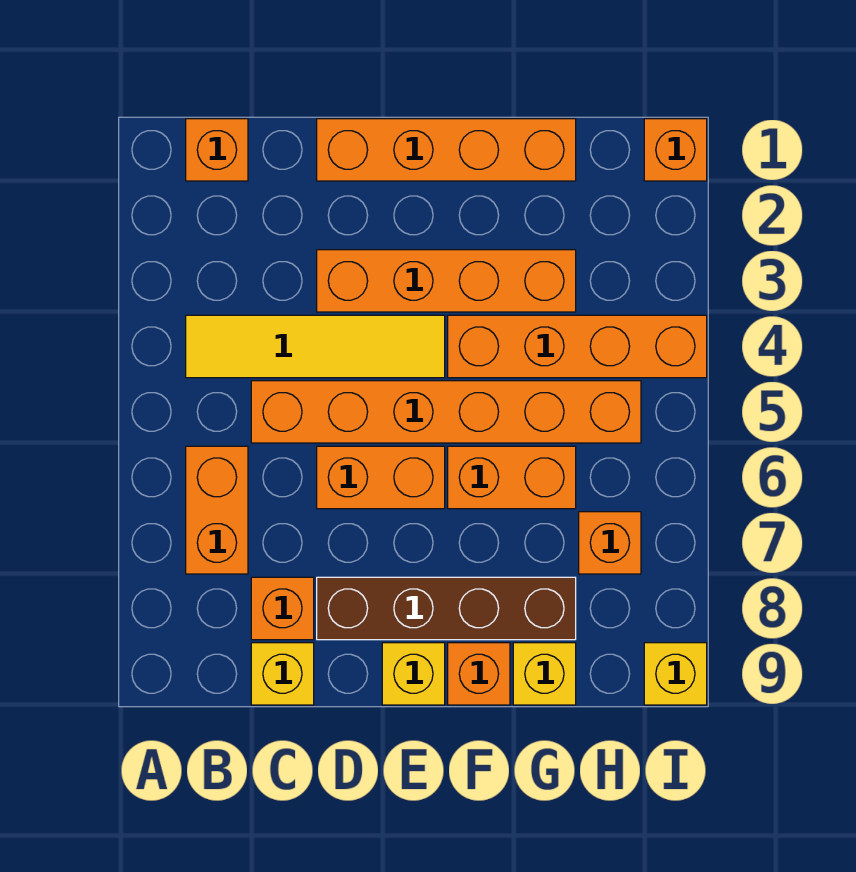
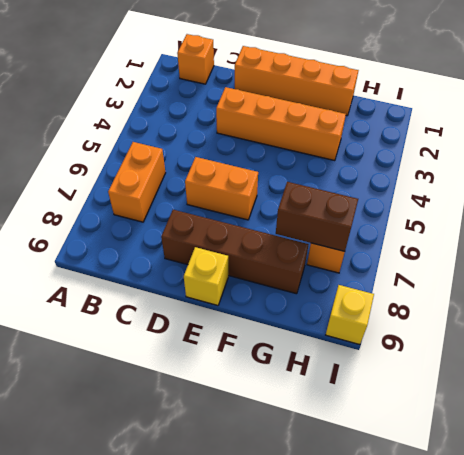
brown brick G7:H7 level 2 -> none
none -> yellow tile B4:E4 level 1
none -> orange brick C5:H5 level 1
none -> orange brick C8 level 1

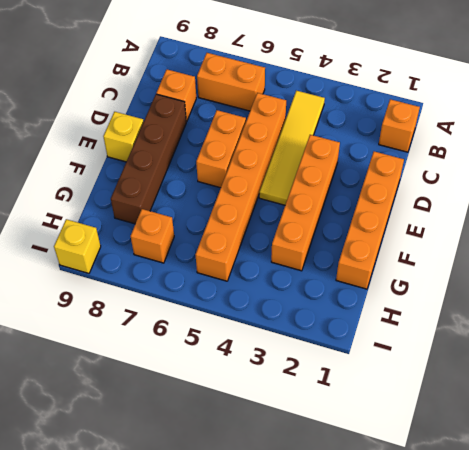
none -> yellow brick C9 level 1
none -> orange brick F4:I4 level 1
none -> orange brick F6:G6 level 1

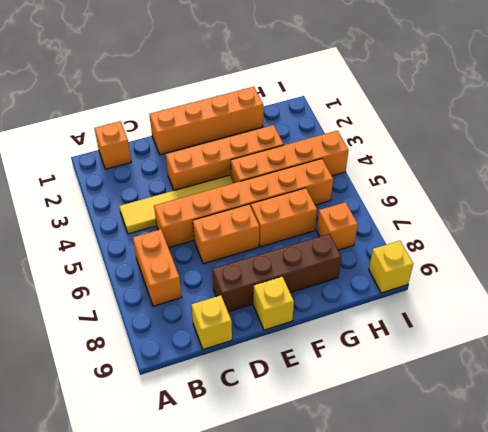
none -> orange brick C8 level 1
none -> orange brick F9 level 1
none -> yellow brick G9 level 1

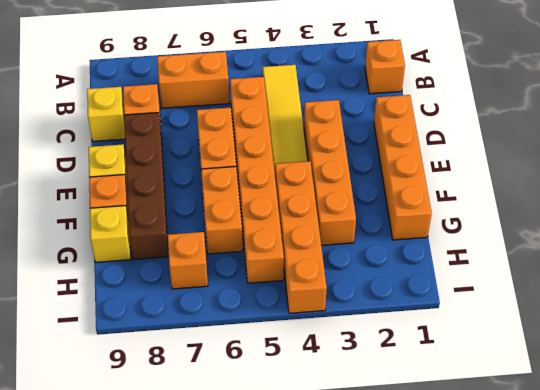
none -> orange brick I1 level 1
none -> yellow brick I9 level 1

